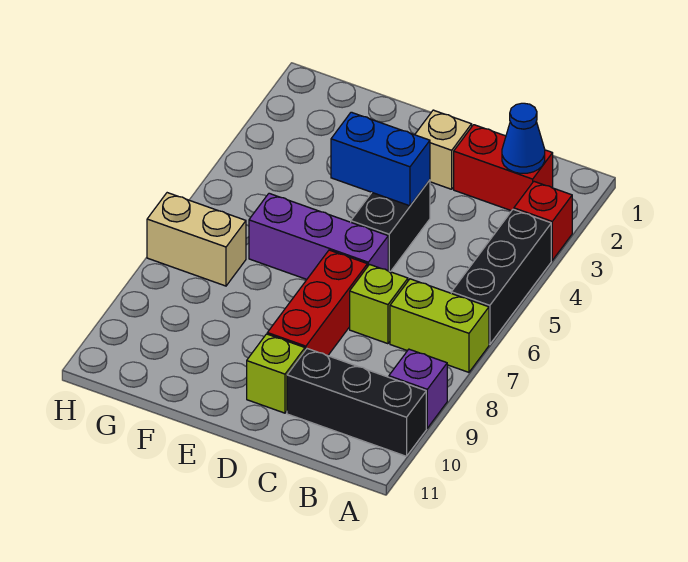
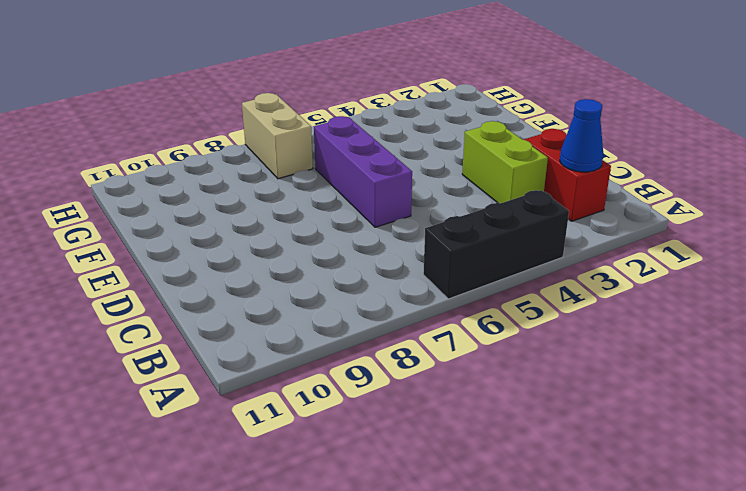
lime brick C3:D3 level 1 -> lime brick A7:B7 level 1
none -> red brick A3 level 1
none -> purple brick A9 level 1
none -> black brick A10:C10 level 1

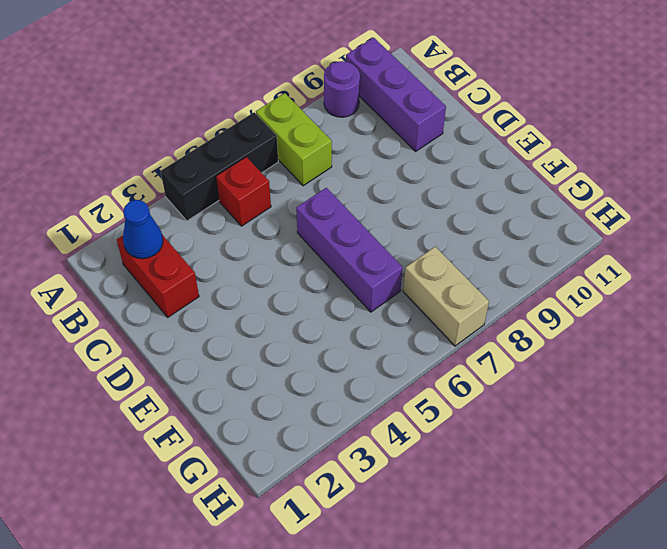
purple round brick A9 level 1 -> purple brick A9 level 1
purple brick A10:C10 level 1 -> black brick A10:C10 level 1
red brick B5 level 1 -> red brick A3 level 1
none -> lime brick C7 level 1
none -> tan brick D2 level 1
none -> black brick D4:D5 level 1

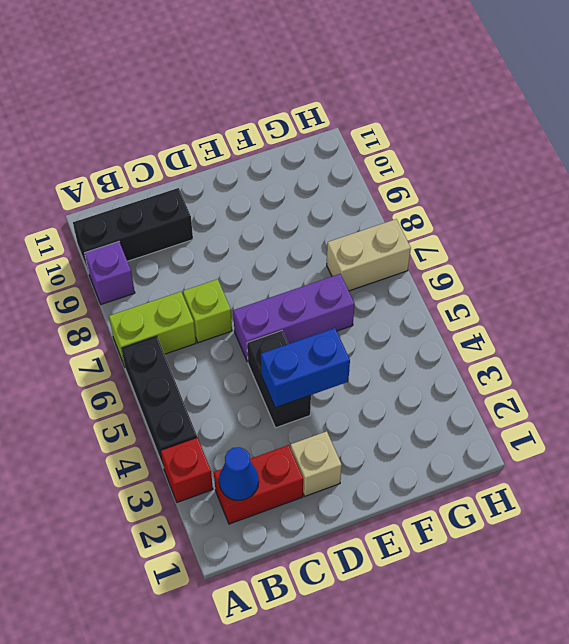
none -> red brick D7:D9 level 1
none -> lime brick D10 level 1

